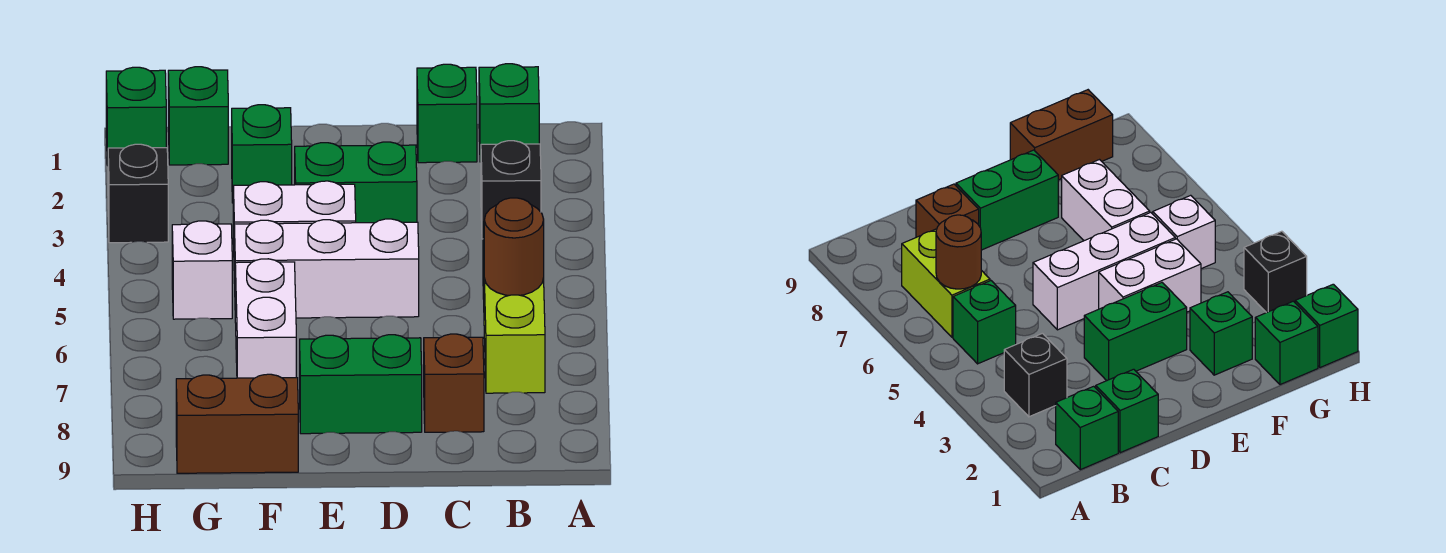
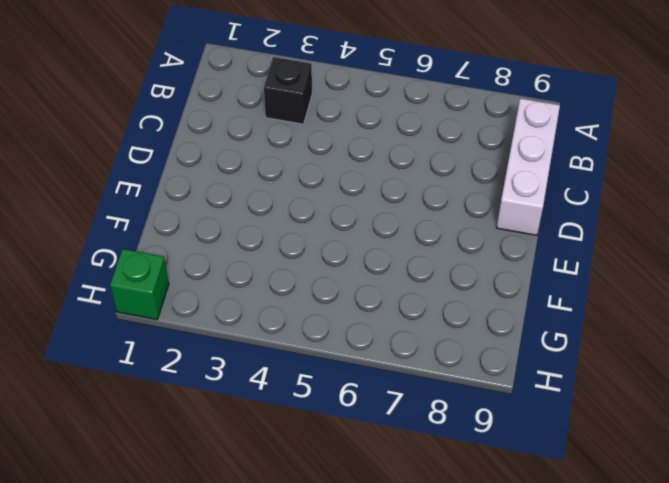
white brick B9:D9 level 1 -> white brick D5:F5 level 1
none -> green brick B1 level 1
none -> green brick B5 level 1
none -> lime brick B6:B7 level 1

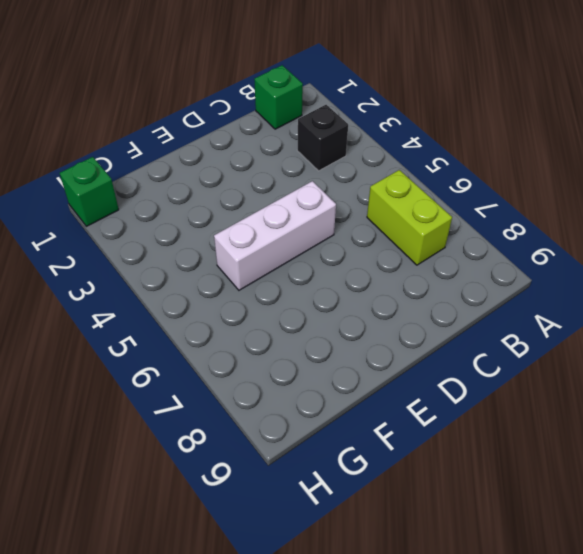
none -> green brick B5 level 1
none -> green brick C1 level 1
none -> brown brick C8 level 1

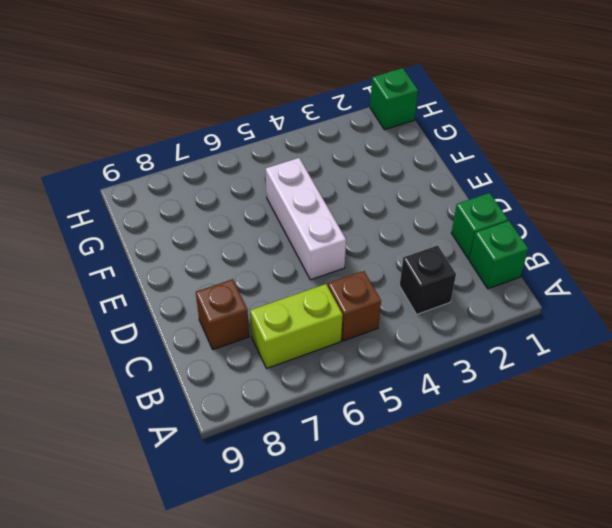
brown brick B5 level 1 -> green brick B5 level 1
none -> green brick D3:E3 level 1
none -> green brick D8:E8 level 1
none -> white brick E4:F4 level 1

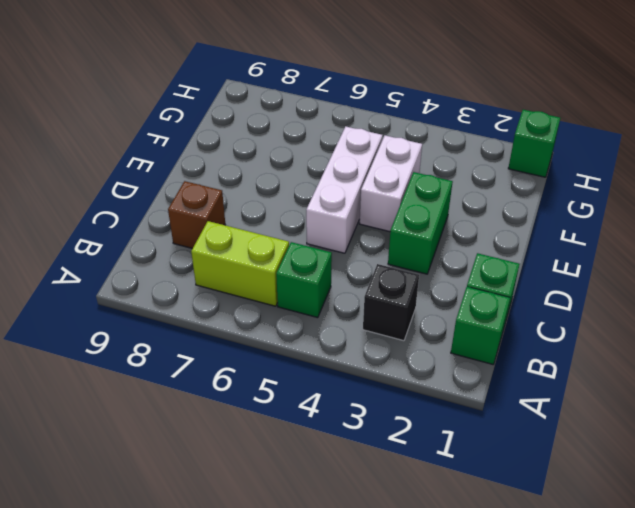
none -> green brick D8:E8 level 1
none -> green brick F2 level 1
none -> white brick F6:F7 level 1

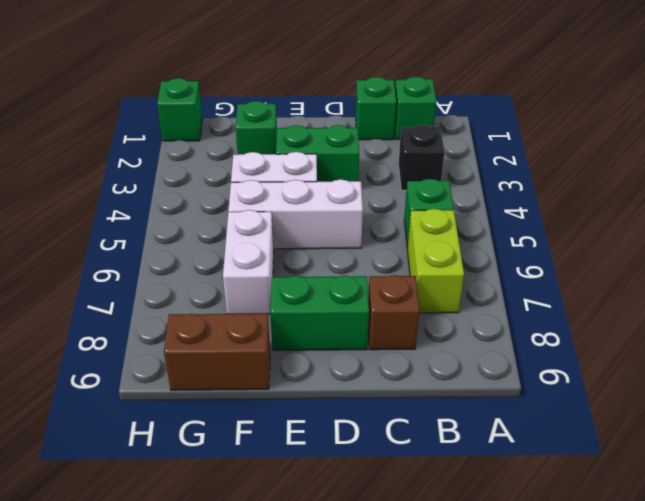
none -> green brick G1 level 1
none -> white brick G5 level 1
none -> black brick H3 level 1

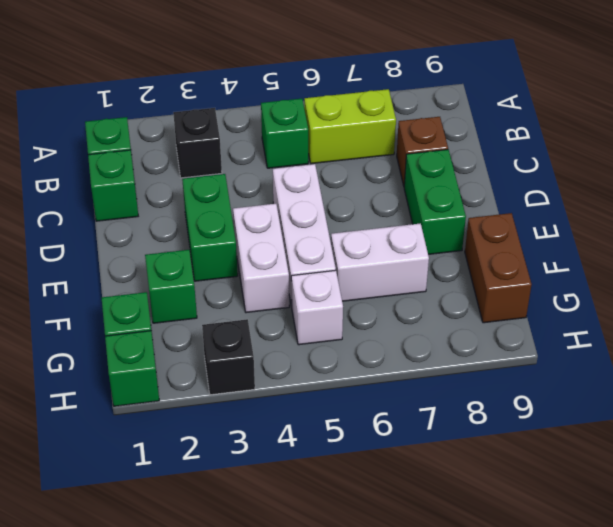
none -> brown round brick B6 level 2

